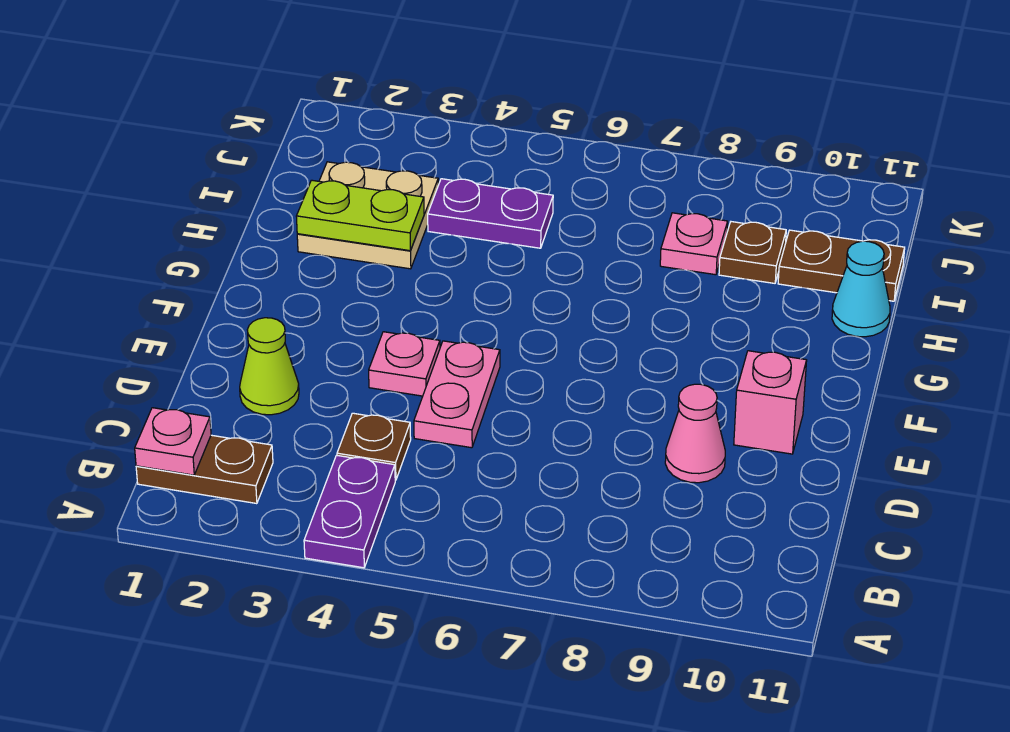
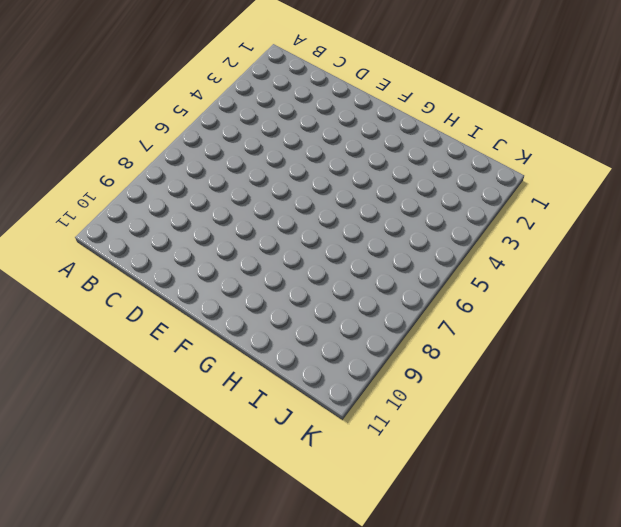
none -> purple plate A4:B4 level 1
none -> brown plate B1:B2 level 1
none -> brown plate C4 level 1

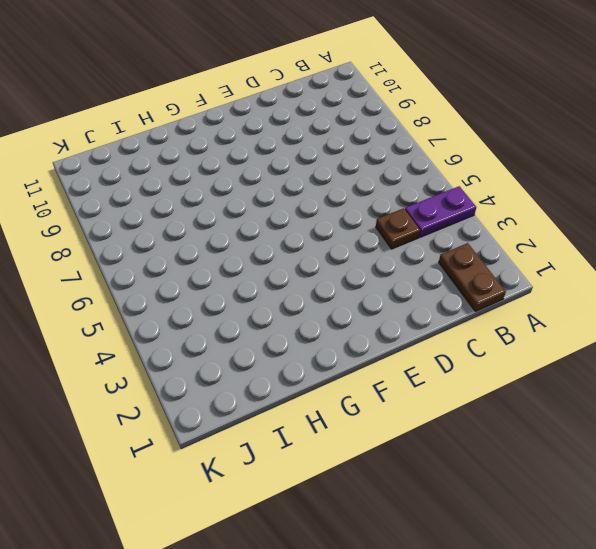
none -> lime cone D2 level 1
none -> pink plate D5:E5 level 1
none -> pink cone D9 level 1

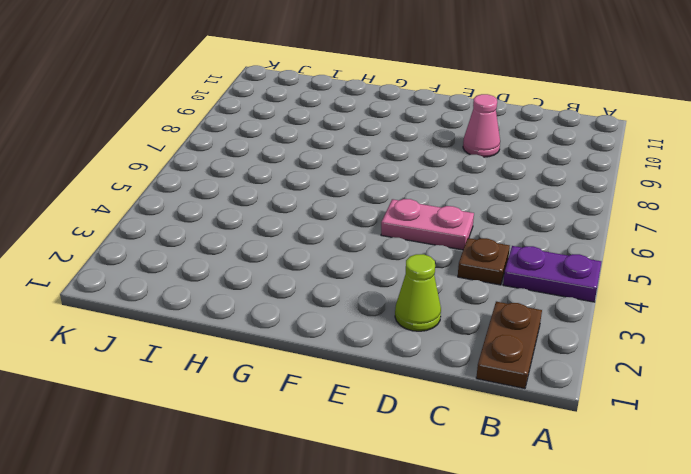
none -> pink plate E4 level 1
none -> pink brick E10 level 1
none -> tan plate H2:I3 level 1

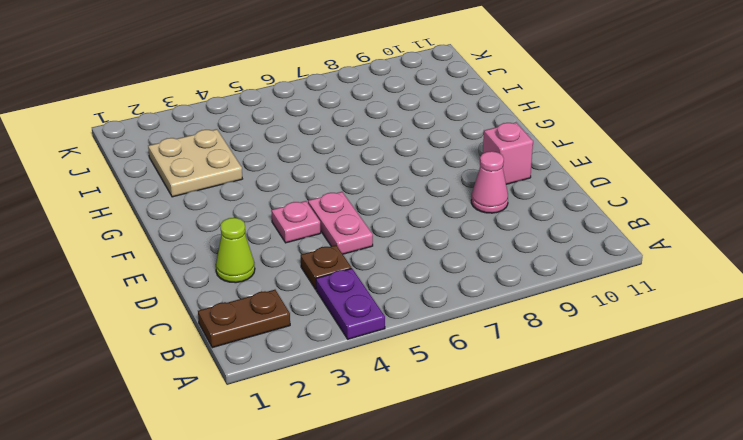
none -> cyan cone H11 level 1
none -> purple plate I4:I5 level 1
none -> pink plate I8 level 1

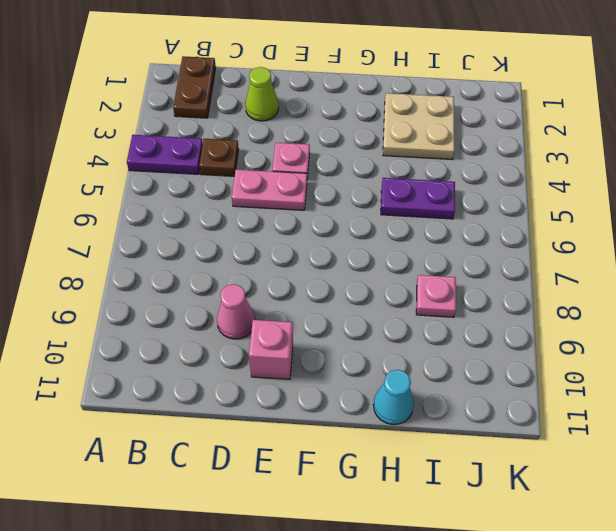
purple plate H5:I5 level 1 -> purple plate I4:I5 level 1
none -> brown plate I9 level 1
none -> brown plate I10:I11 level 1
none -> pink plate B1 level 2

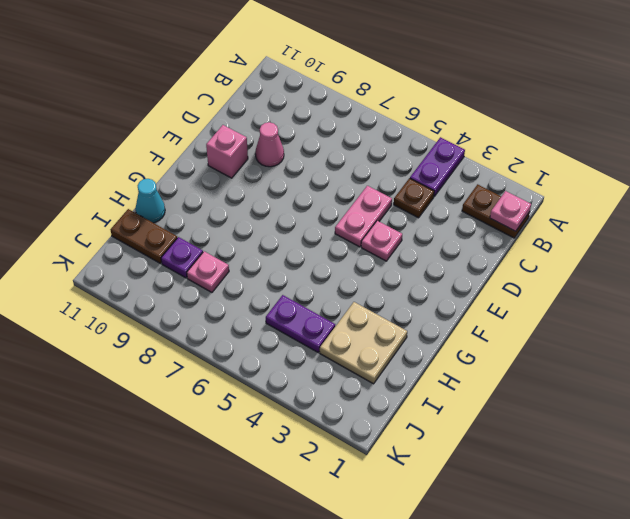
purple plate I9 level 1 -> brown plate I9 level 1
none -> lime cone D2 level 1
none -> lime plate H2:H3 level 2

